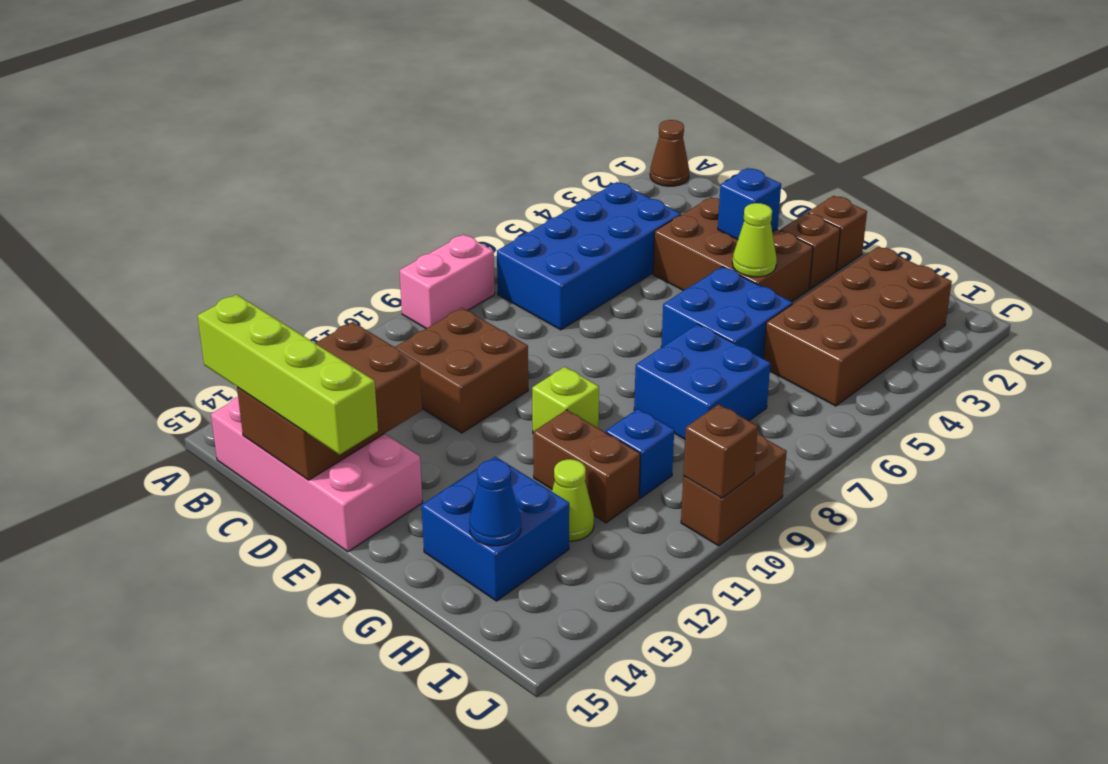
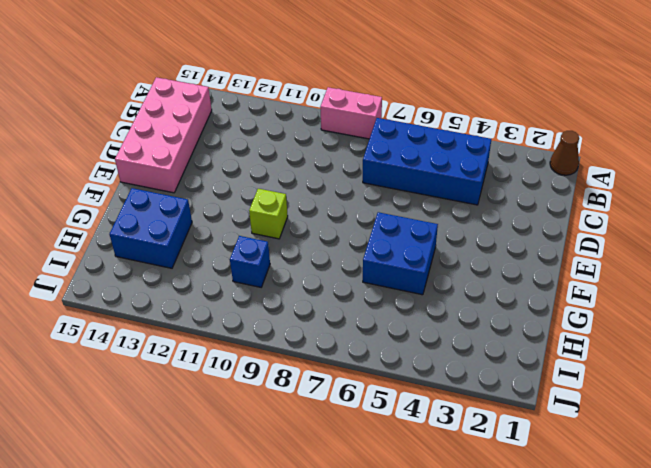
none -> brown brick C10:D11 level 1
none -> brown brick D3:F4 level 1
none -> brown brick F1 level 1

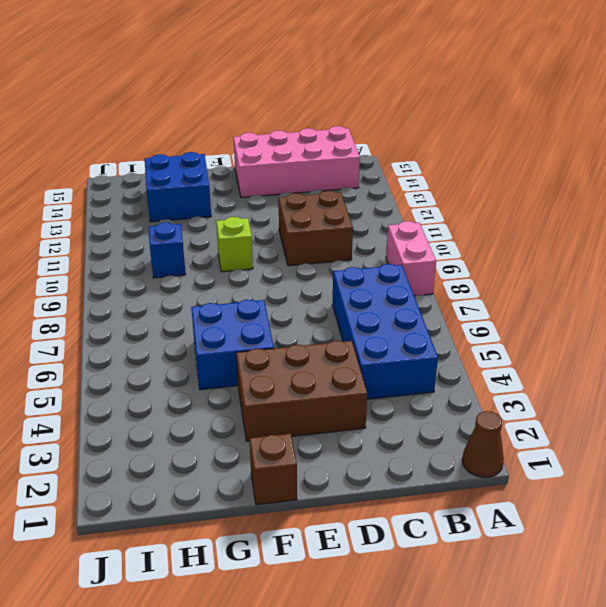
none -> brown brick F2 level 1
none -> blue brick G7:H8 level 1
none -> brown brick G11:H11 level 1

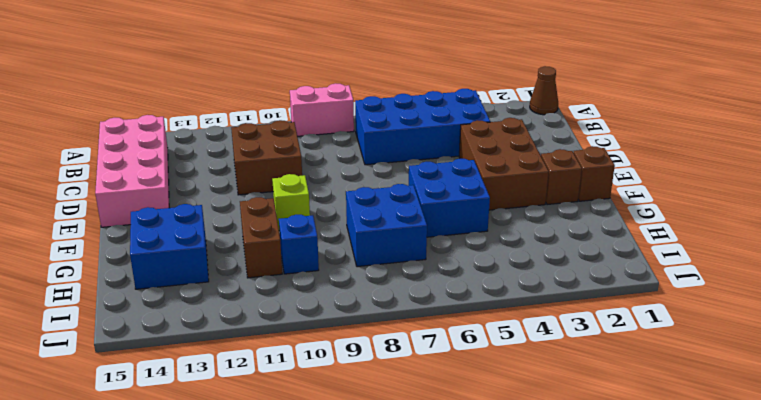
none -> brown brick H2:I5 level 1
none -> lime cone H12 level 1
none -> brown brick J9:J10 level 1

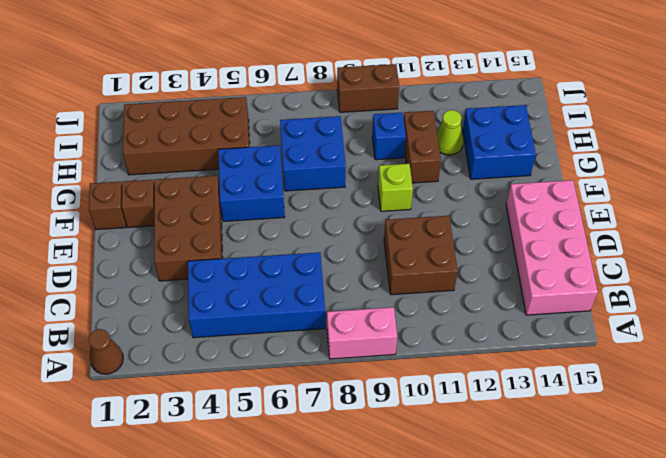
none -> brown brick C13:D15 level 2
none -> blue brick E3 level 2
none -> lime cone F4 level 2

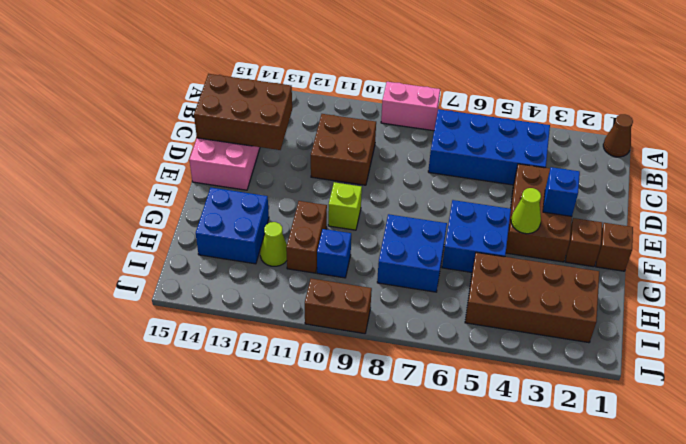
none -> blue cone H14 level 2
none -> brown brick J10 level 2
none -> lime brick B15:E15 level 3

